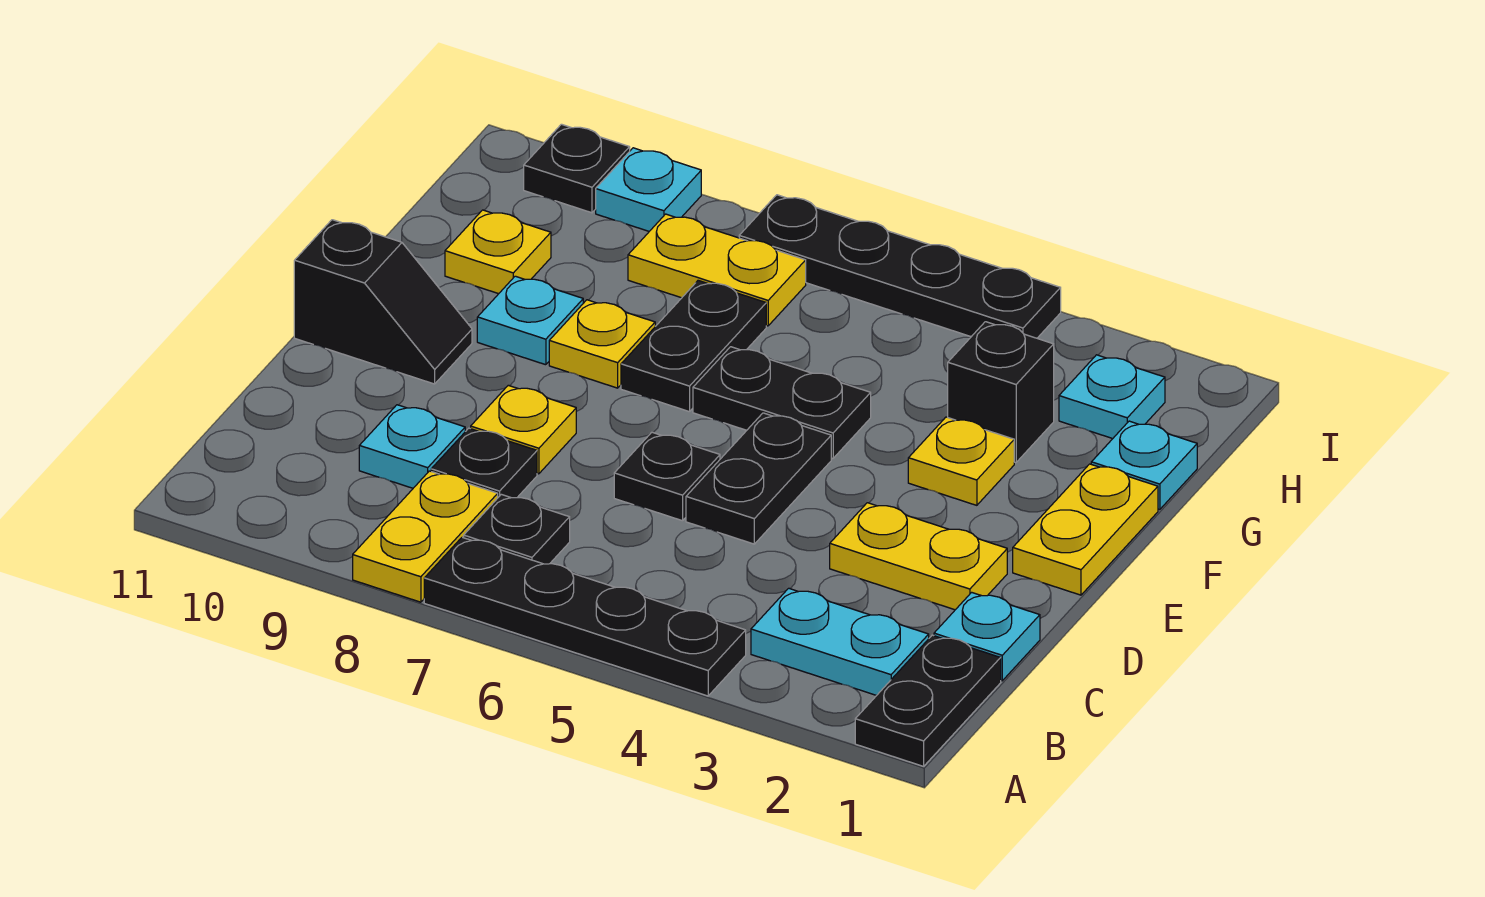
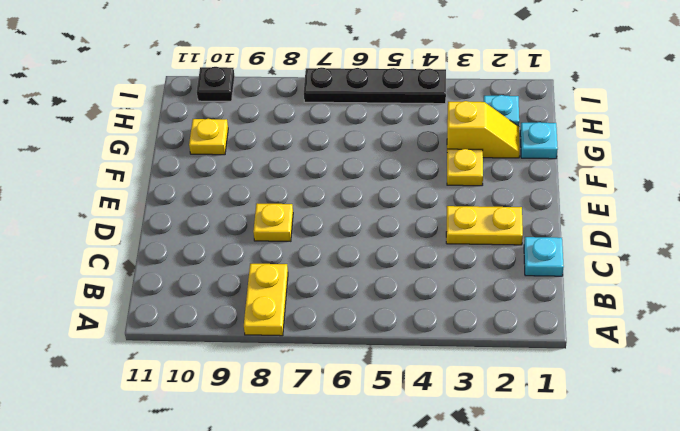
yellow slope G2:G3 level 1 top 3 -> black brick G3 level 1
none -> black plate A1:B1 level 1
none -> black plate A4:A7 level 1
none -> cyan plate B2:B3 level 1

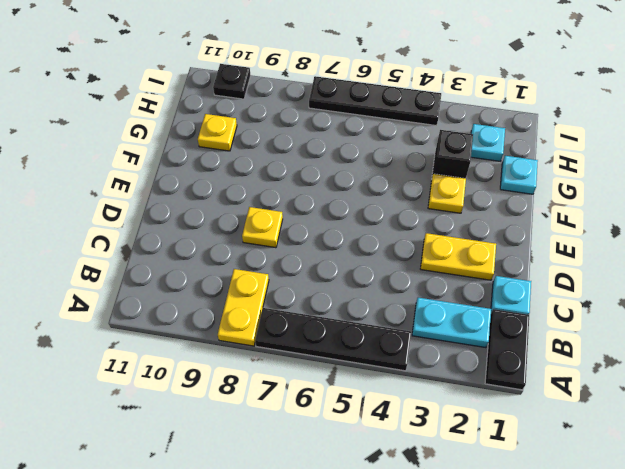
none -> black plate B7 level 1
none -> black plate C8 level 1
none -> cyan plate C9 level 1

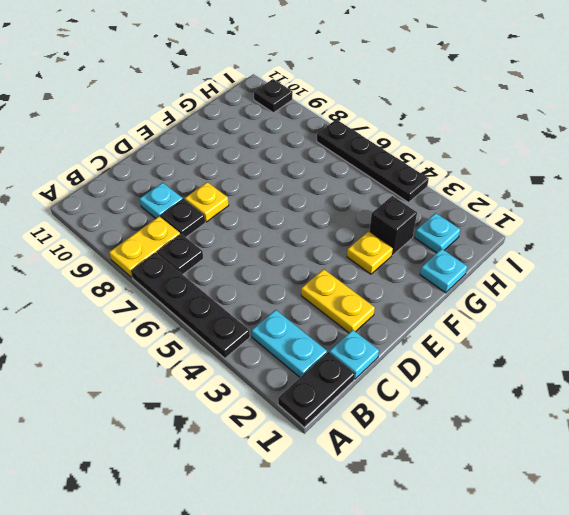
none -> black plate D5:E5 level 1
none -> black plate D6 level 1
none -> yellow plate E1:F1 level 1

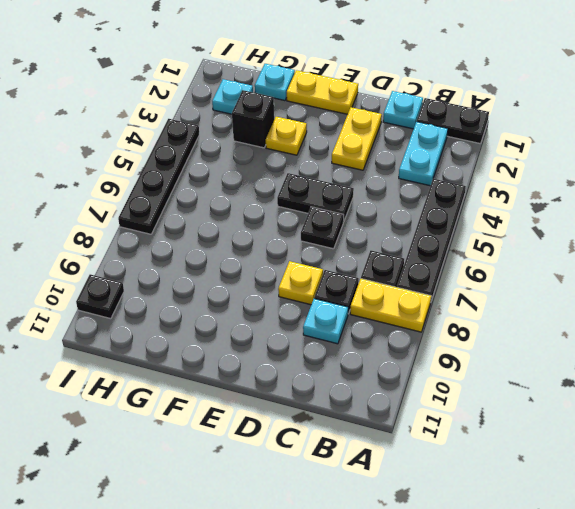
none -> black slope E10:E11 level 1 top 11
none -> black plate F5:F6 level 1
none -> black plate F7:G7 level 1

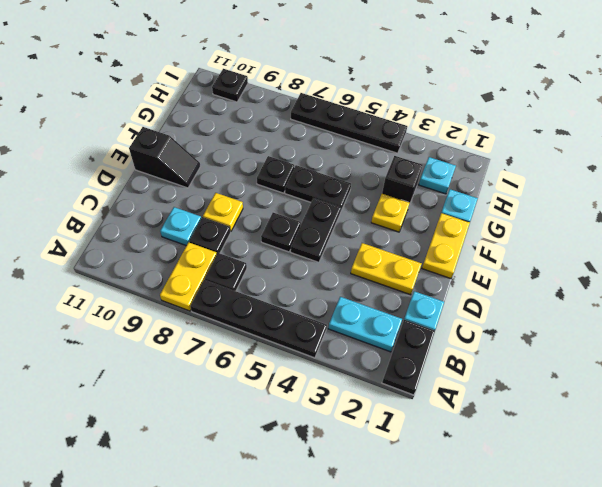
black plate F7 level 1 -> black plate F7:G7 level 1
none -> yellow plate F8 level 1
none -> cyan plate F9 level 1
none -> yellow plate G10 level 1

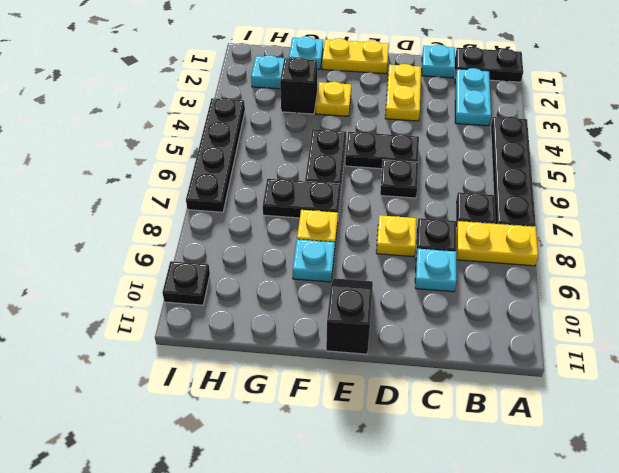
none -> yellow plate G10 level 1
none -> yellow plate H7:H8 level 1
none -> cyan plate I9 level 1

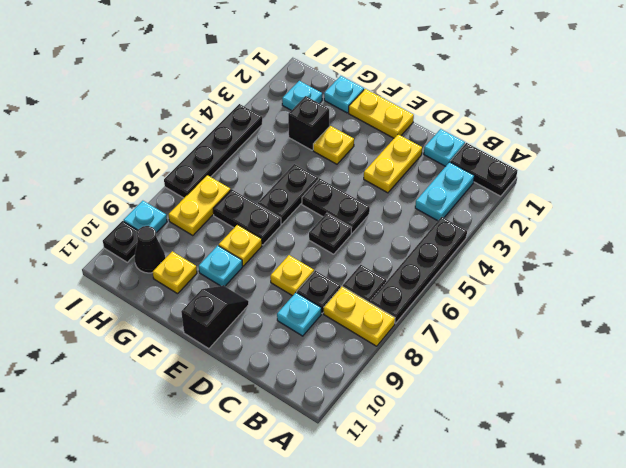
black cone H10 level 1 -> none

